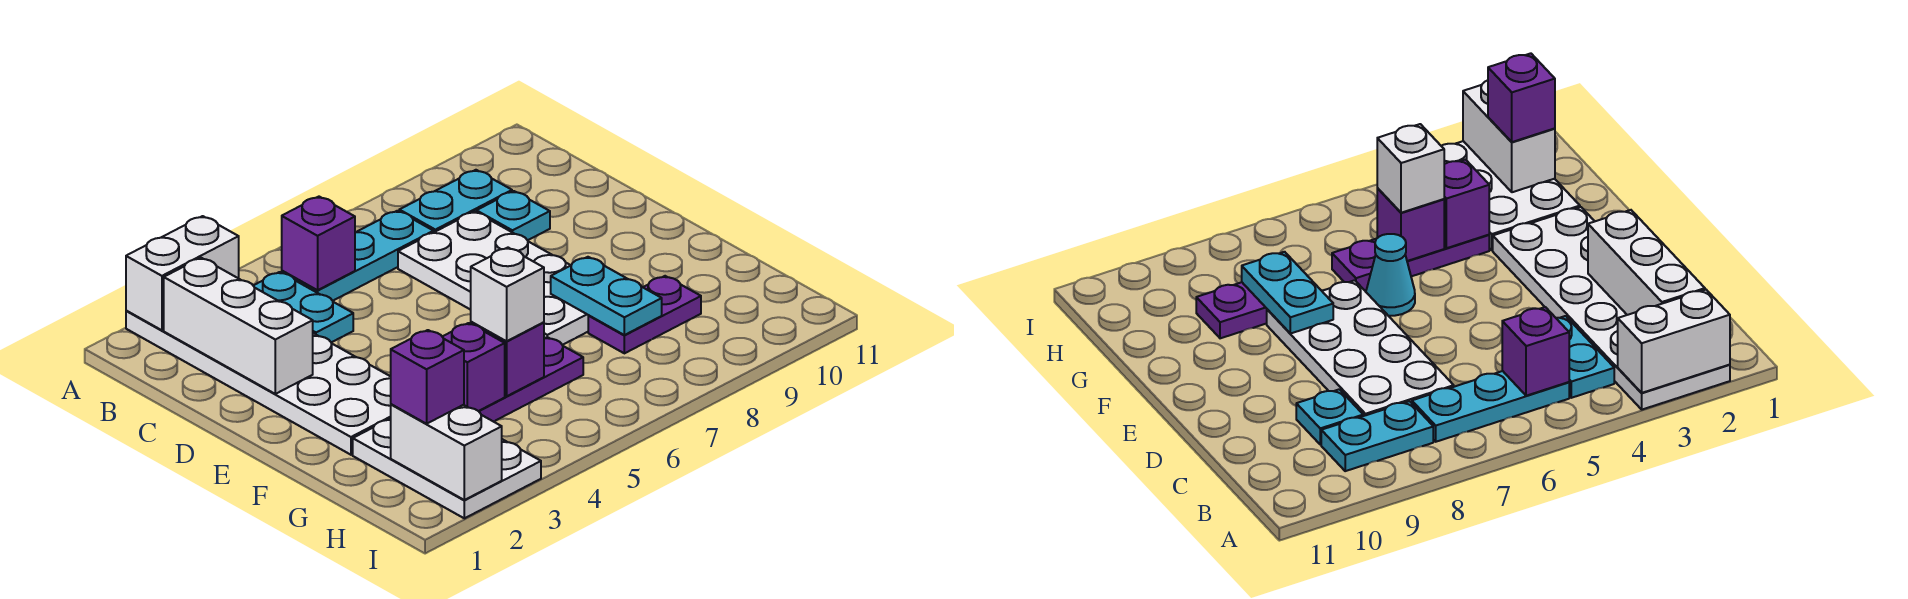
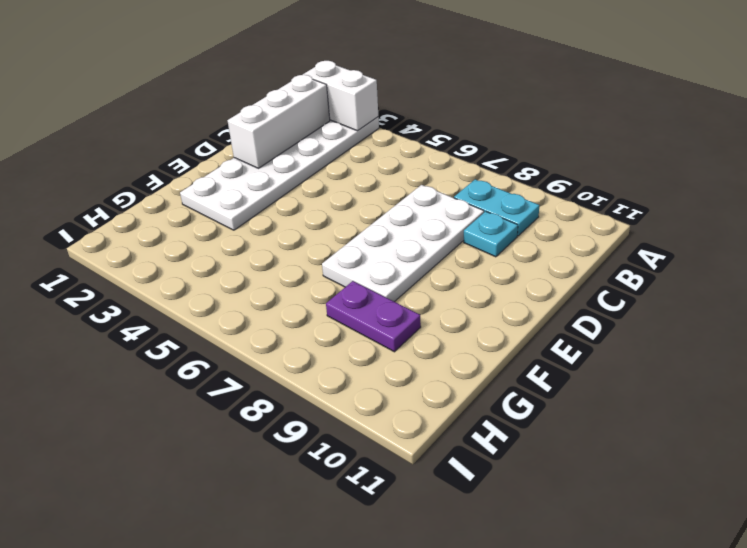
none -> cyan plate B4:C4 level 1
none -> cyan plate B5:B7 level 1
none -> cyan cone F6 level 1

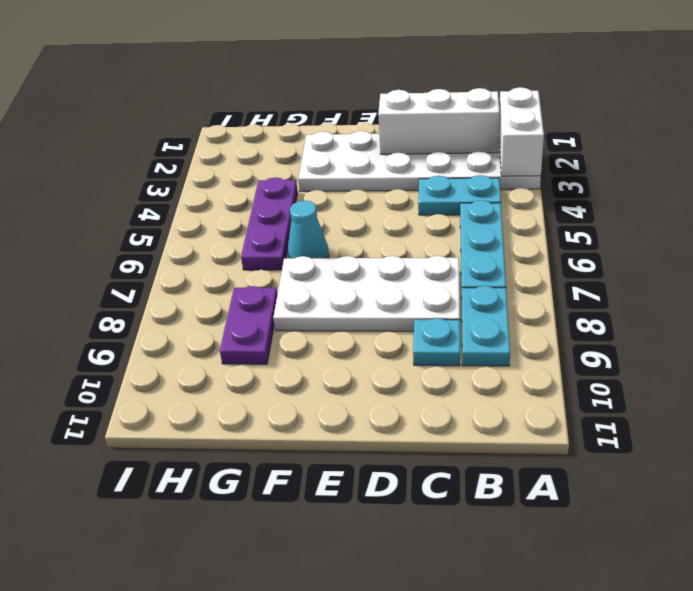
none -> white plate G2:I3 level 1
none -> purple brick B5 level 2
none -> cyan plate F8:G8 level 2

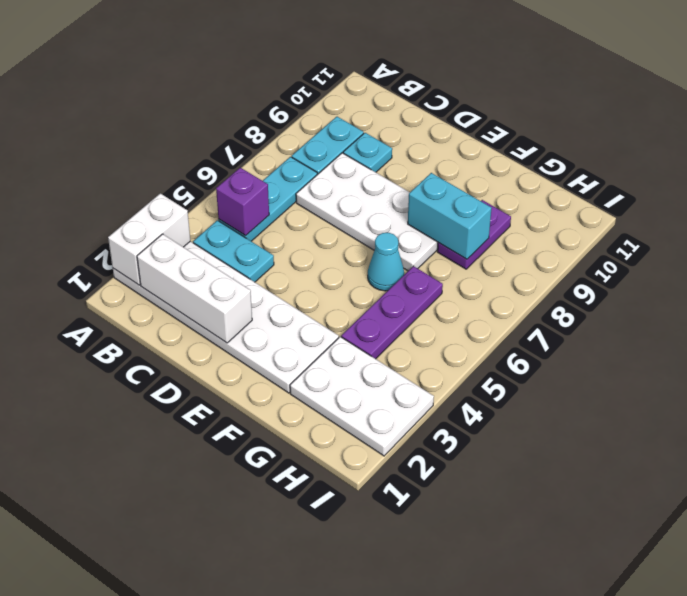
cyan brick F8:G8 level 2 -> cyan plate F8:G8 level 2
none -> purple brick G4 level 2
none -> purple brick G5 level 2
none -> white brick H2:I2 level 2

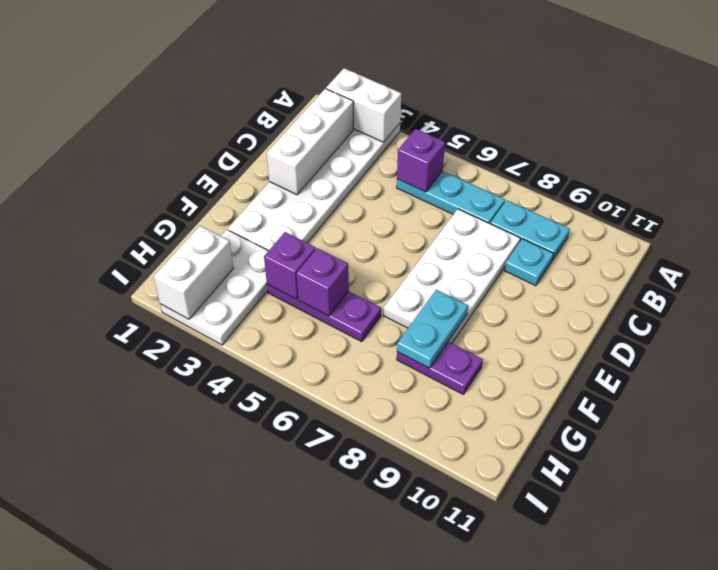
none -> cyan plate B4:C4 level 1
none -> cyan cone F6 level 1
none -> white brick G5 level 3

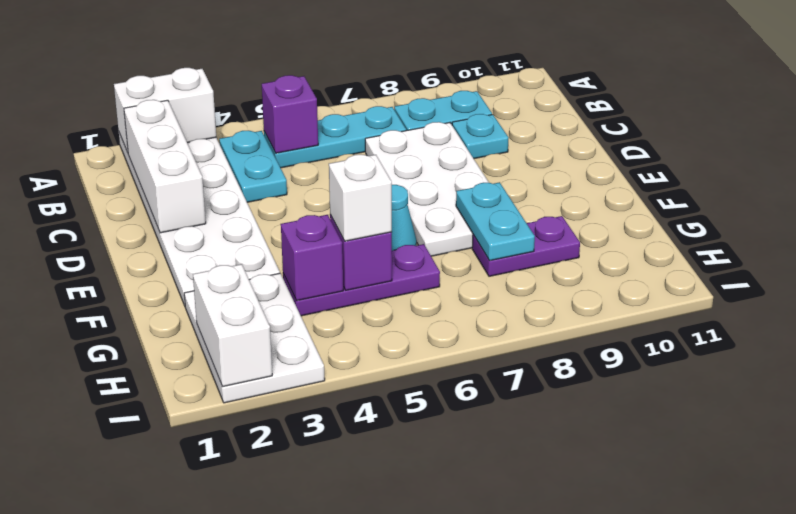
none -> purple brick H2 level 3

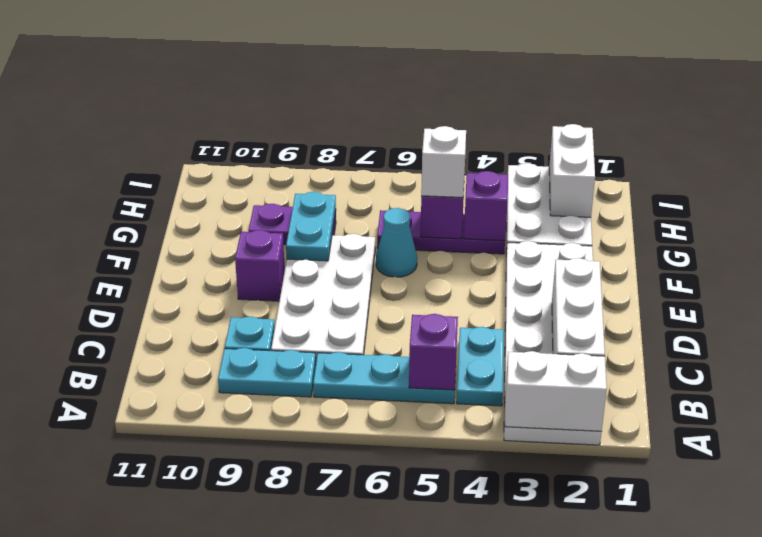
purple brick E9 level 1 -> purple brick H2 level 3

